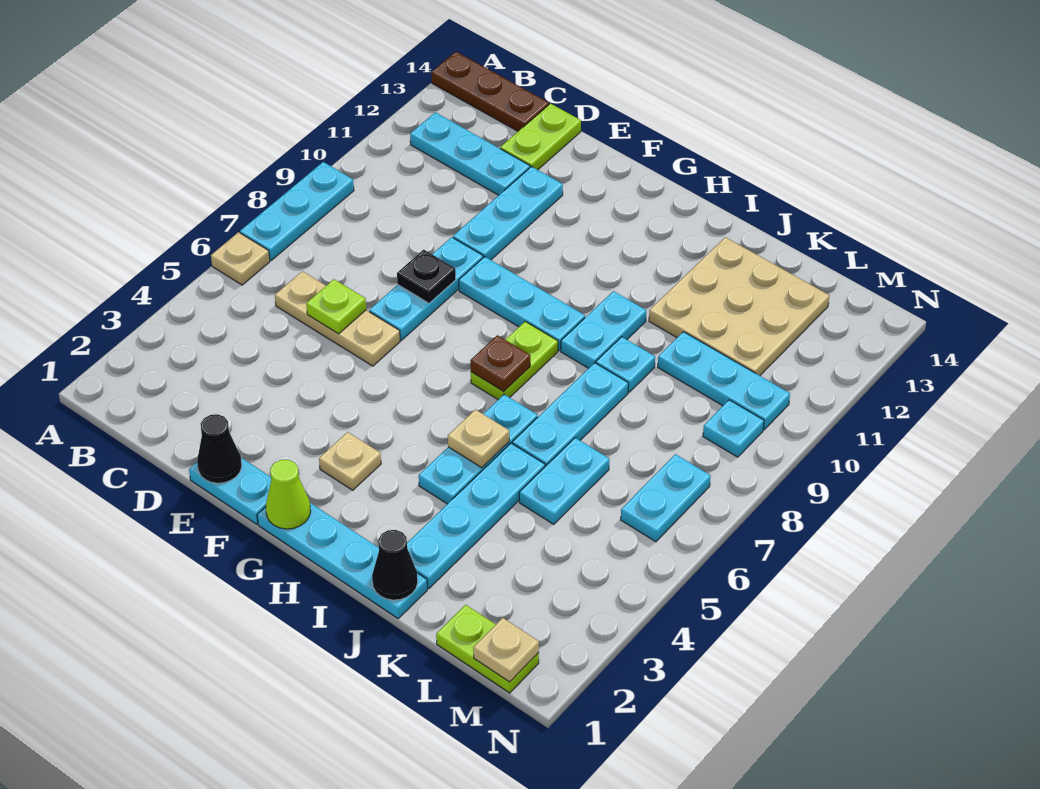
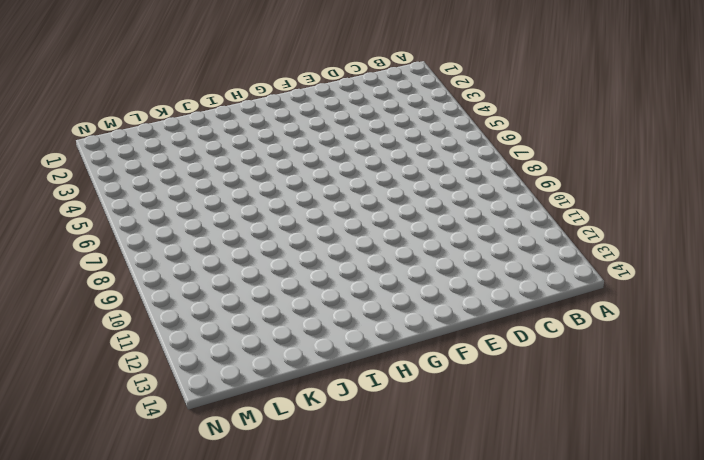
none -> tan plate A6 level 1
none -> cyan plate A7:A9 level 1
none -> brown plate A14:C14 level 1
none -> cyan plate B12:D12 level 1

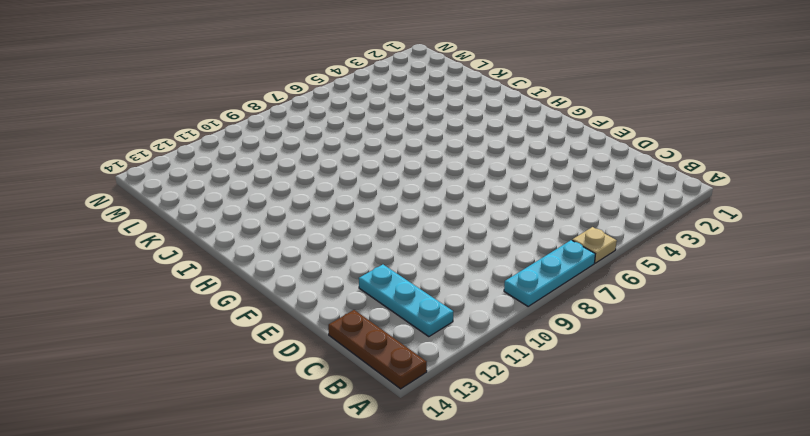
none -> tan plate C6:E6 level 1
none -> lime plate D13:D14 level 1
none -> cyan plate E1:F1 level 1
none -> cyan plate E7:E9 level 1

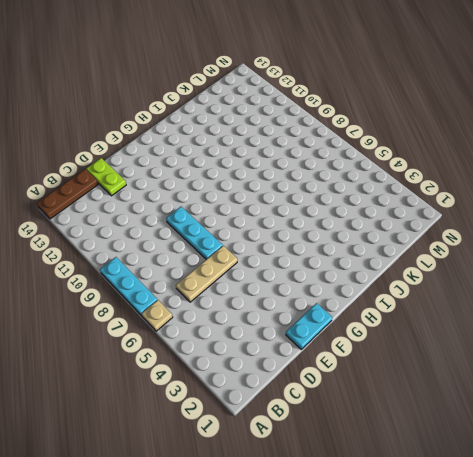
none -> cyan plate B12:D12 level 1
none -> cyan plate E10:E12 level 1
none -> cyan plate F9:H9 level 1
none -> cyan plate G1:J1 level 1

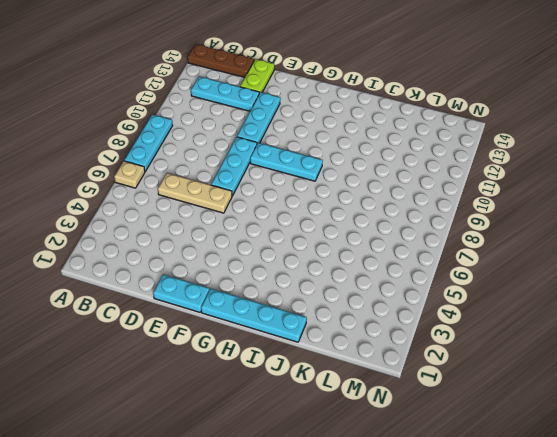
none -> tan plate G3 level 1
none -> lime plate H7:H8 level 1
none -> cyan plate I4:I6 level 1
none -> cyan plate I9:I10 level 1

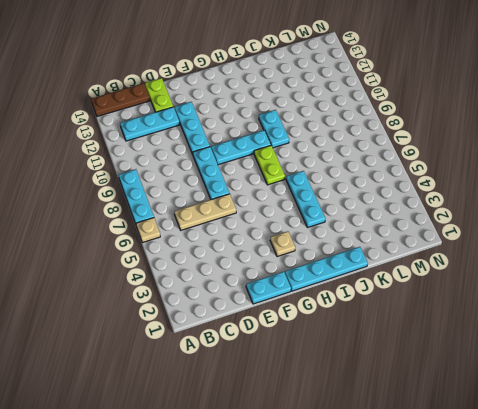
none -> cyan plate J2:J5 level 1
none -> cyan plate J6:J8 level 1
none -> cyan plate J9 level 1
none -> tan plate J11:L13 level 1

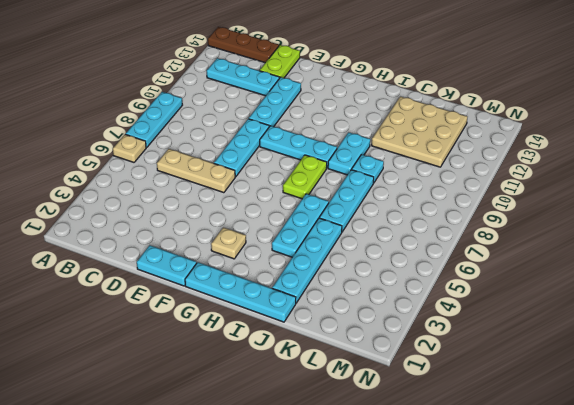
none -> cyan plate K5:K6 level 1
none -> cyan plate K10:M10 level 1
none -> lime plate L1:M1 level 1
none -> cyan plate M6:M7 level 1

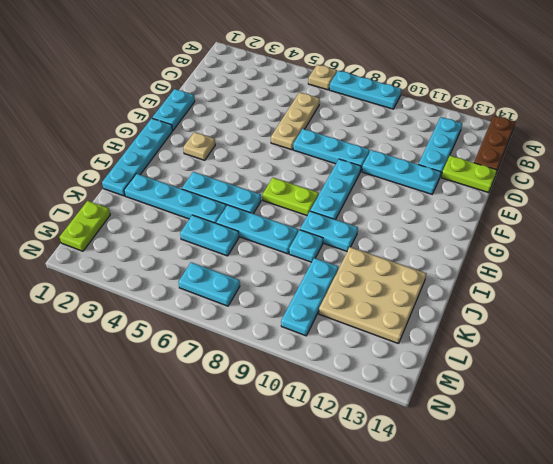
none -> cyan plate M9 level 1
none -> lime plate D6 level 2
none -> black cone E1 level 2
none -> black plate E8 level 2

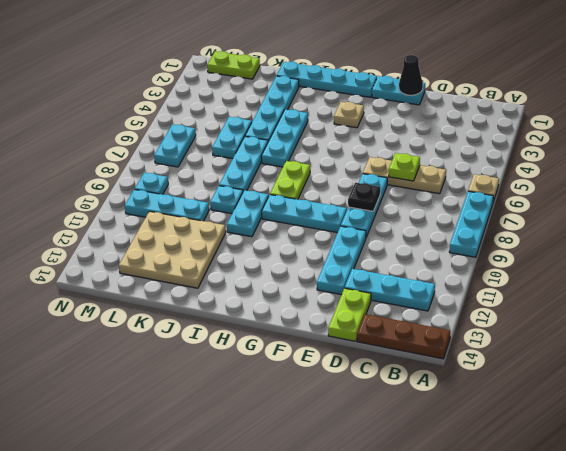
none -> lime cone G1 level 2
none -> brown plate H7 level 2
none -> tan plate I5 level 2
none -> black cone J1 level 2

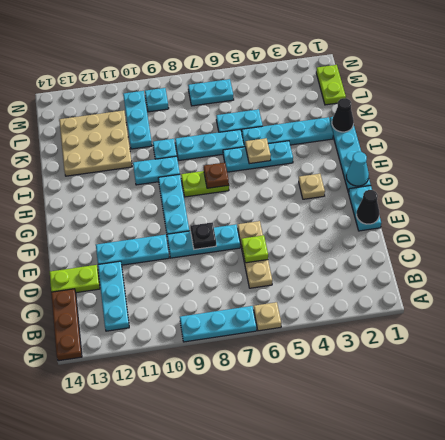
cyan cone G1 level 2 -> lime cone G1 level 2
none -> tan plate M1 level 2

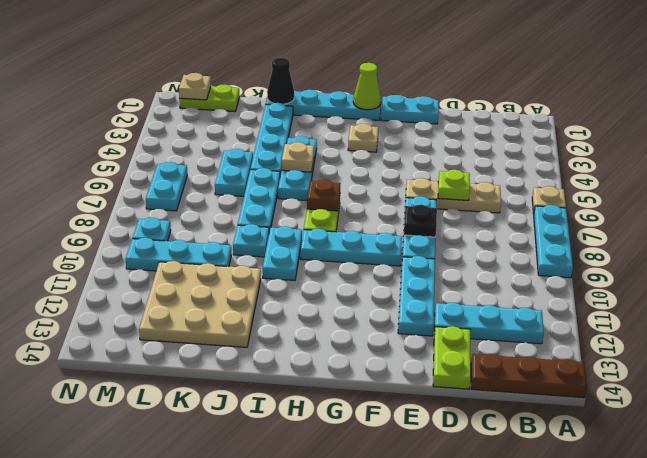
none -> black cone E1 level 2

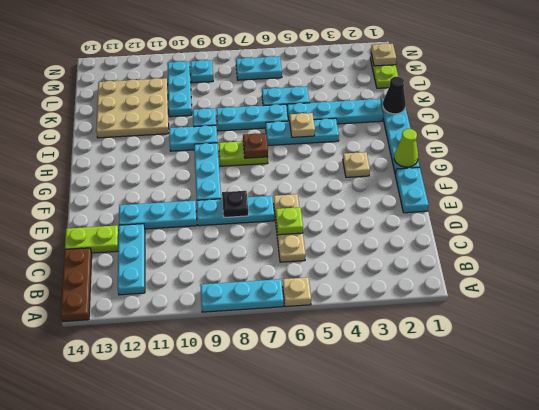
none -> black cone E1 level 2

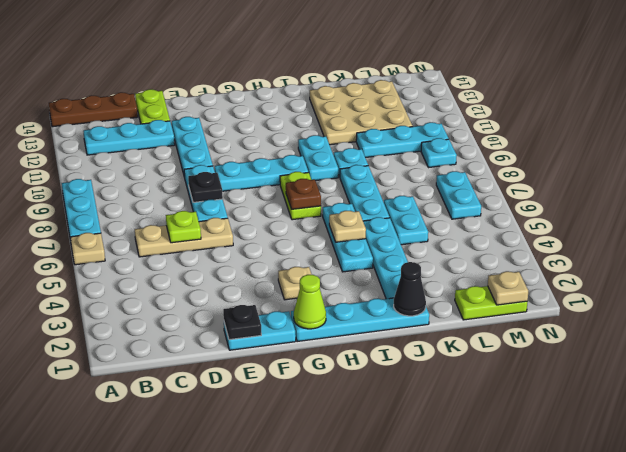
black plate E1 level 2 -> black cone E1 level 2

